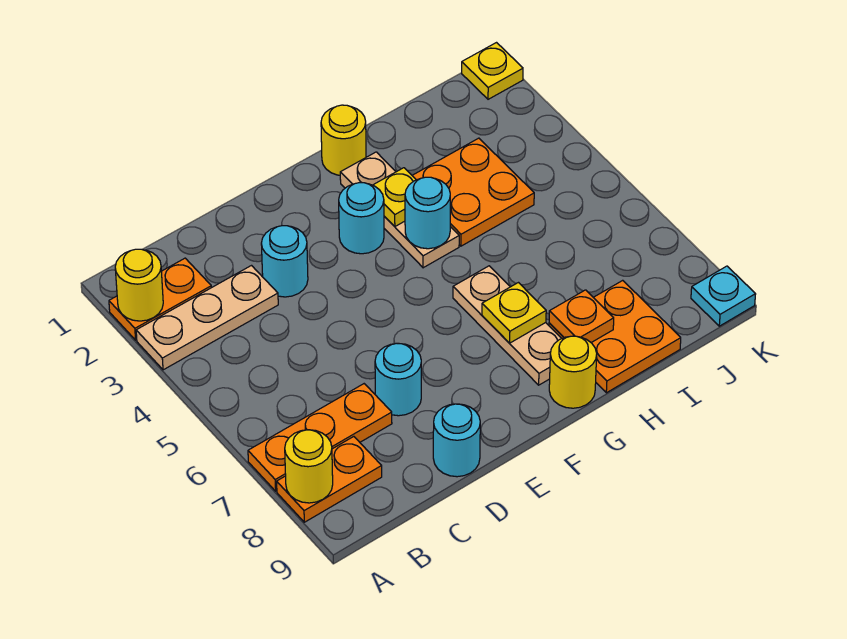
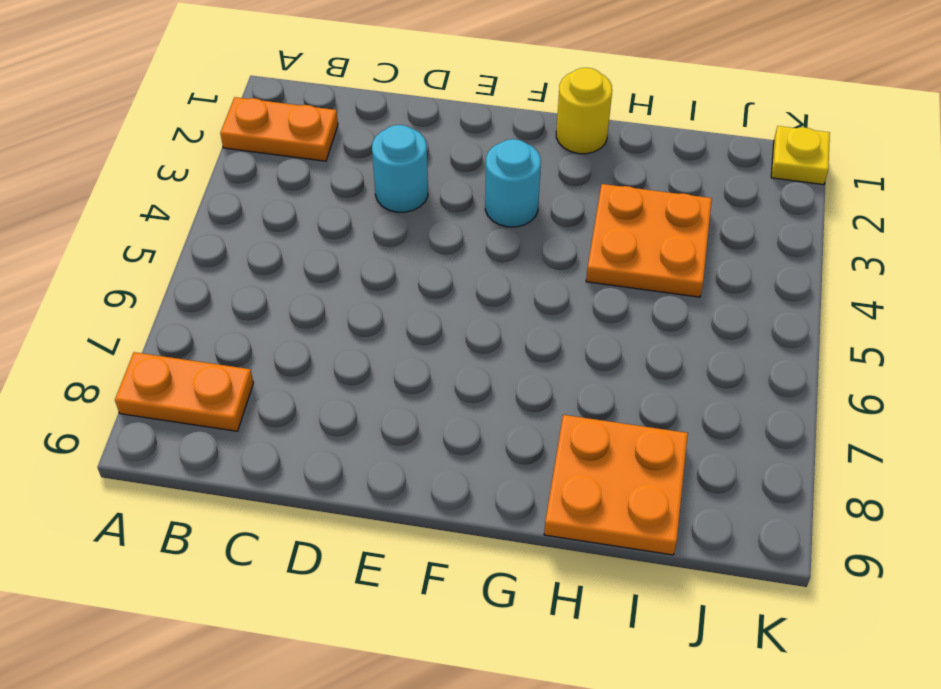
none -> tan plate A3:C3 level 1
none -> orange plate A7:C7 level 1
none -> cyan round brick D7 level 1

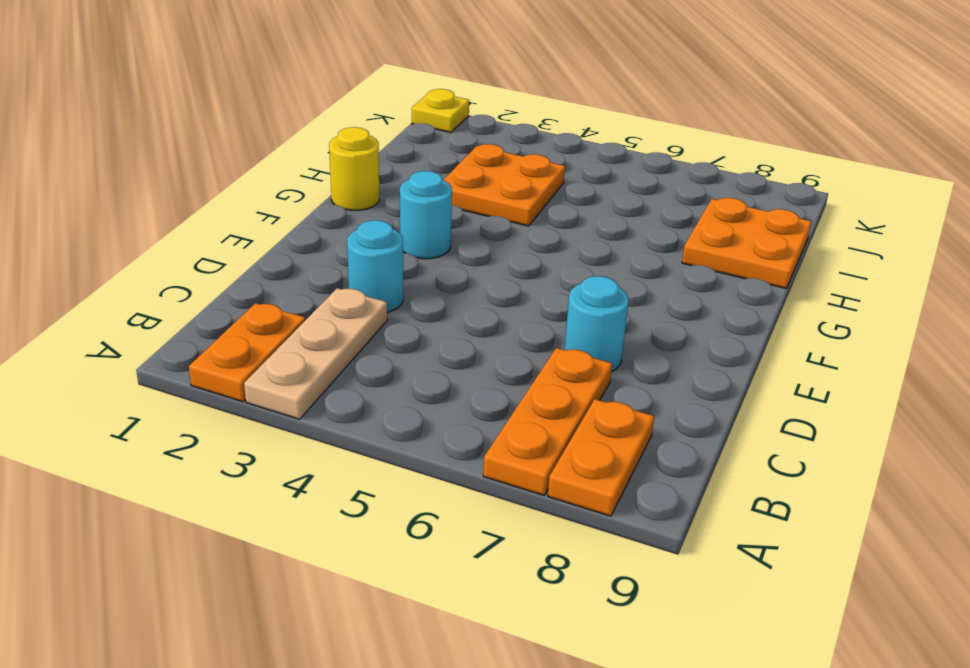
none -> cyan round brick D9 level 1
none -> tan plate G2:G4 level 1
none -> tan plate G6:G8 level 1

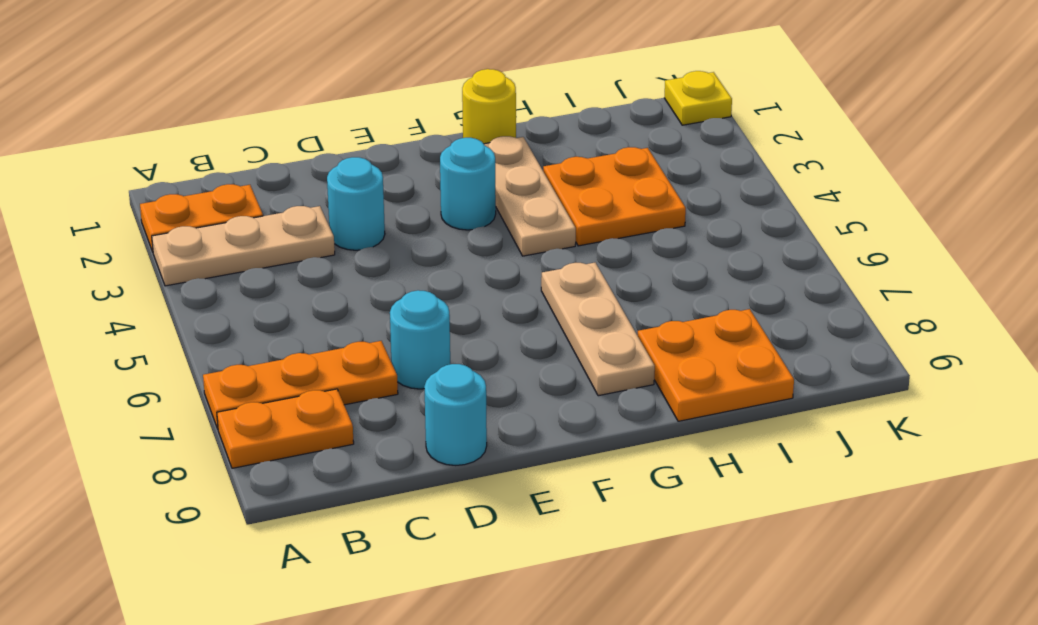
none -> yellow round brick G9 level 1
none -> cyan plate K9 level 1
none -> yellow round brick A2 level 2

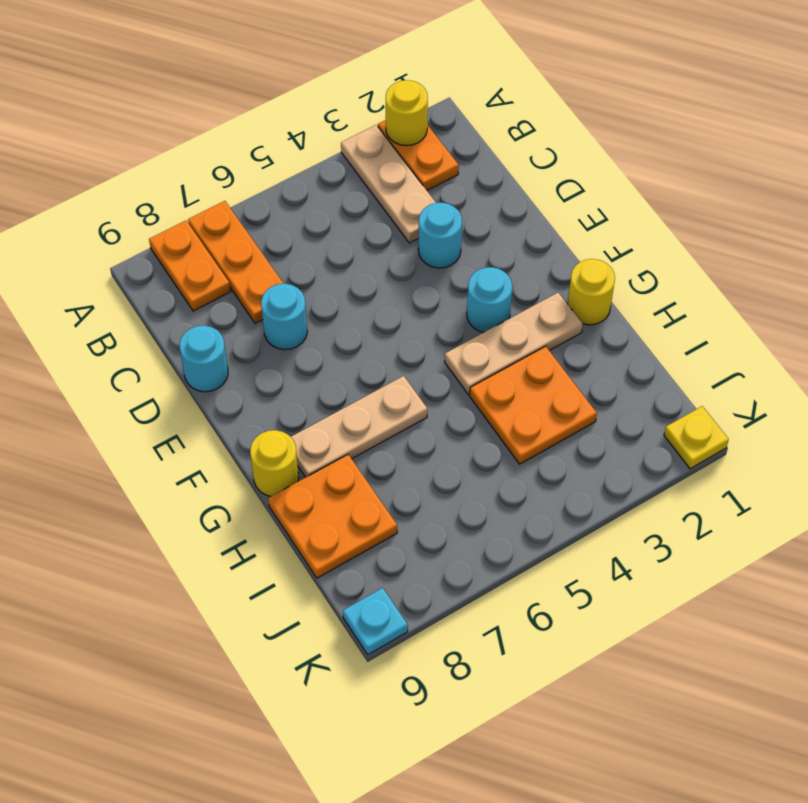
none -> yellow round brick A8 level 2
none -> yellow plate G3 level 2
none -> cyan round brick G4 level 2

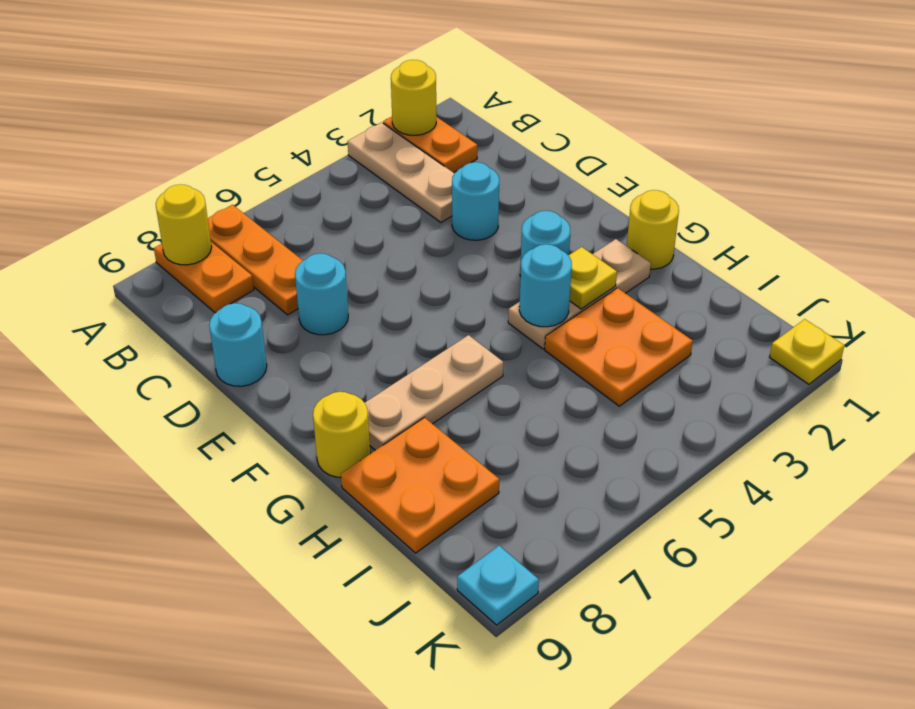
none -> yellow plate G7 level 2
none -> orange plate H8 level 2

